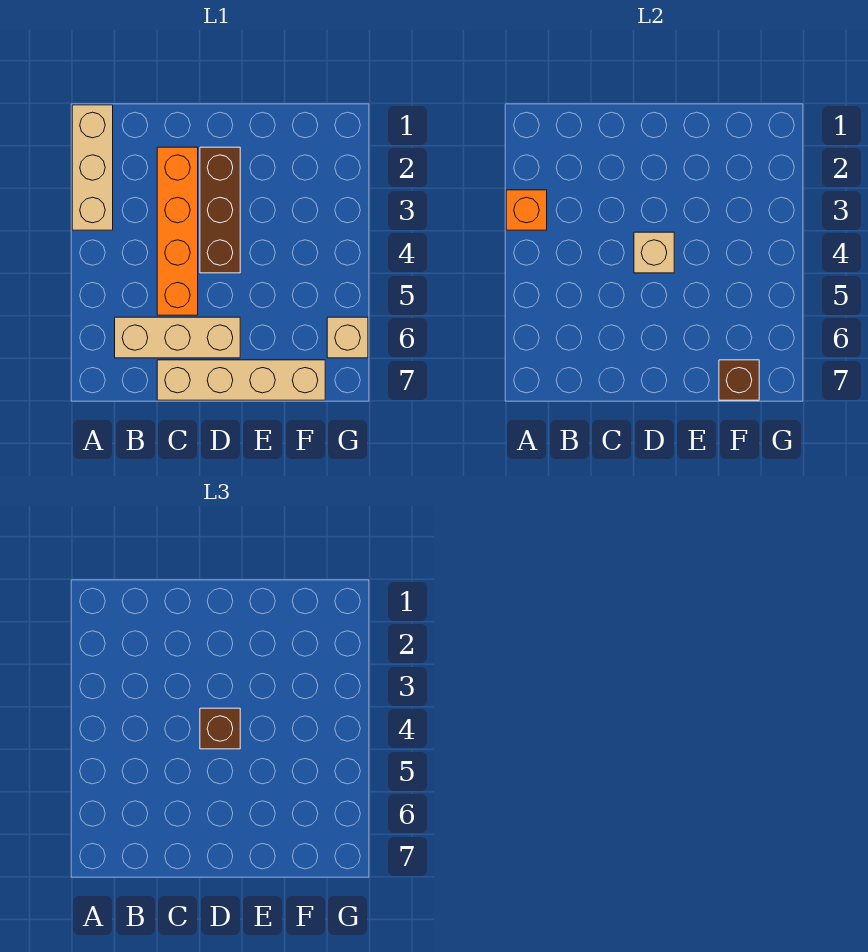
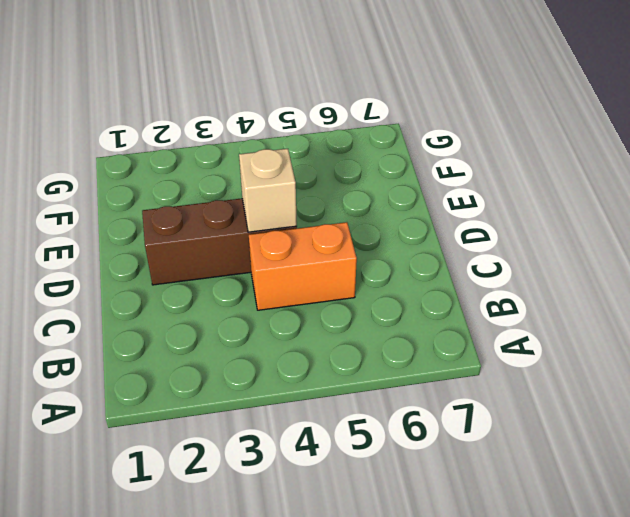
orange brick C4:C5 level 1 -> orange brick C2:C5 level 1
none -> tan brick A1:A3 level 1
none -> tan brick B6:D6 level 1

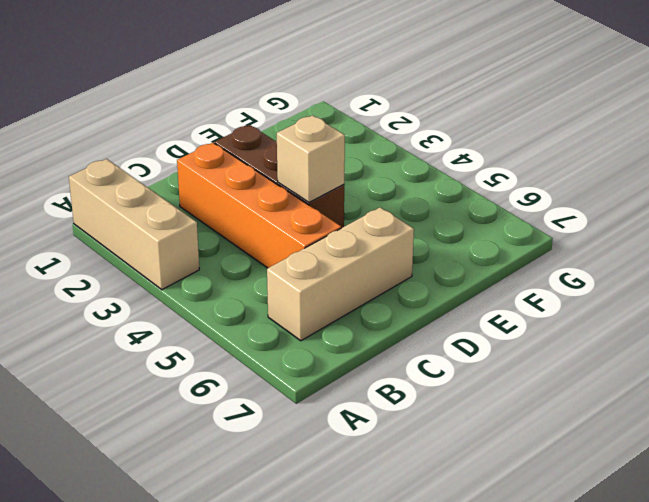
none -> tan brick C7:F7 level 1
none -> tan brick G6 level 1

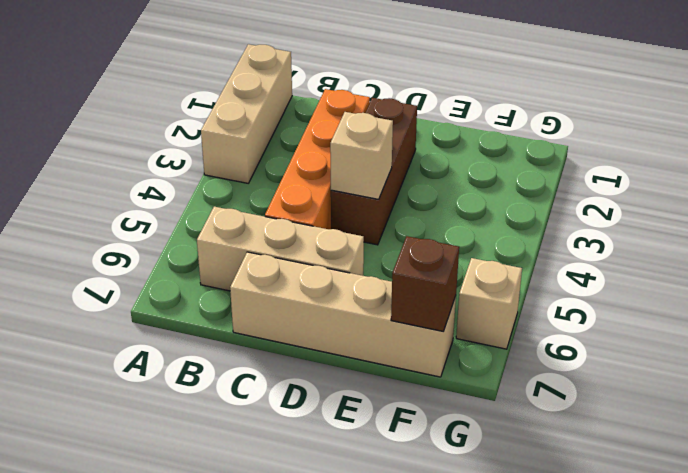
none -> orange brick A3 level 2
none -> brown brick D4 level 3

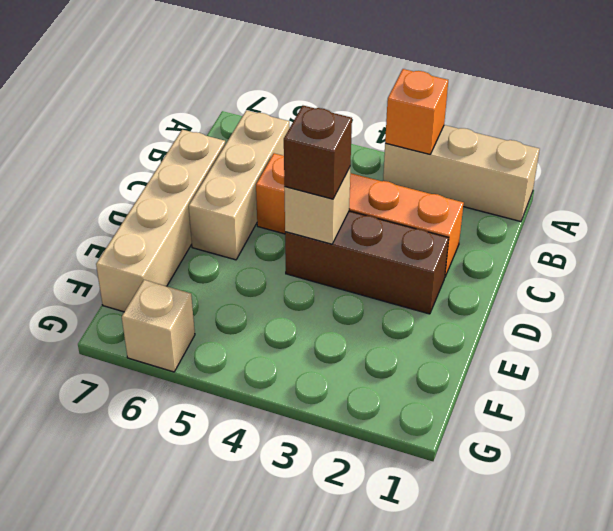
none -> brown brick F7 level 2

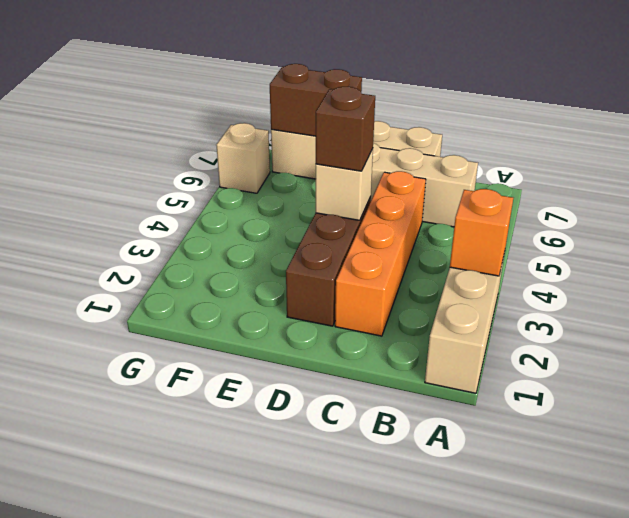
brown brick E7:F7 level 2 -> brown brick F7 level 2

